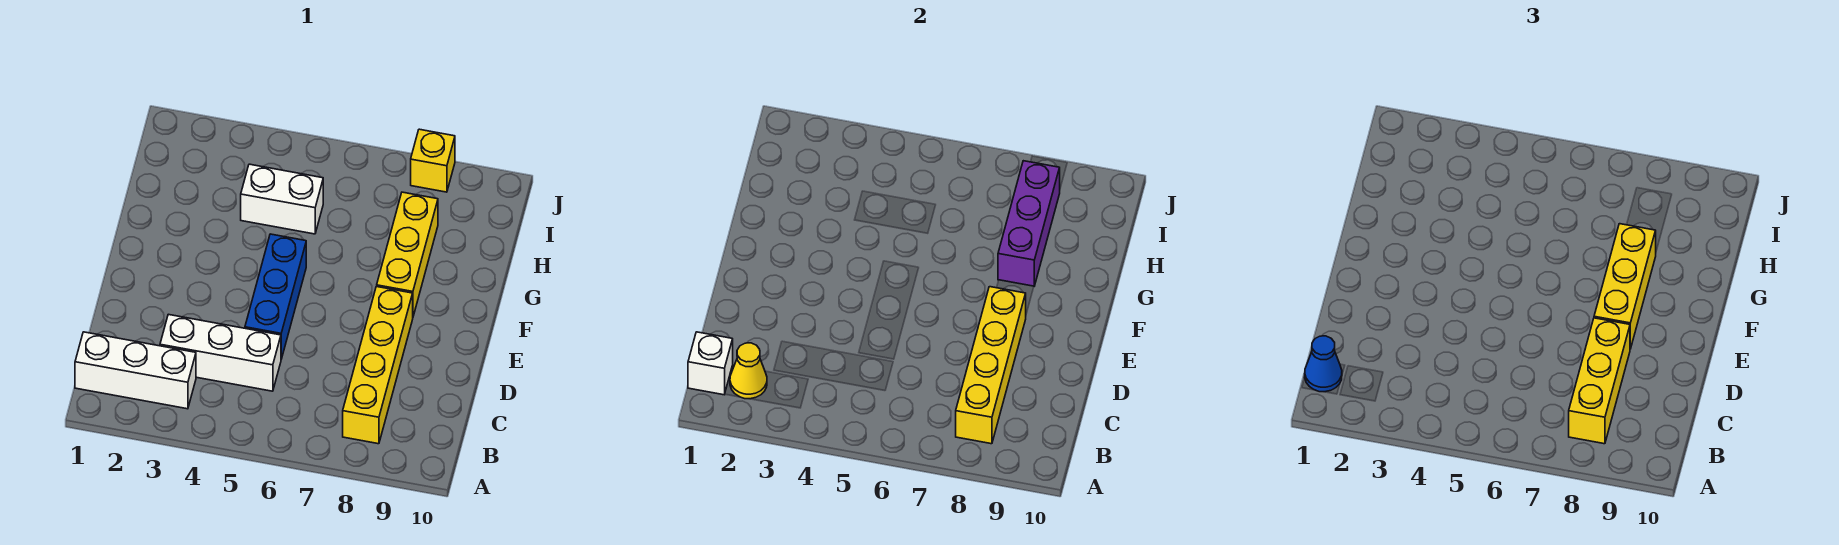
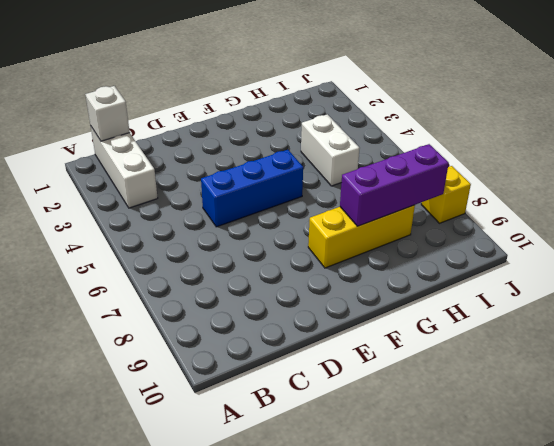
none -> yellow brick B8:E8 level 1
none -> white brick C3:C5 level 1
none -> yellow cone B2 level 2

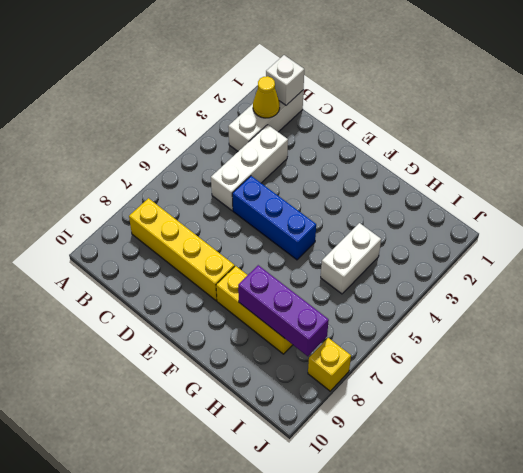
none -> yellow brick B8:E8 level 2
none -> blue cone B1 level 3
none -> yellow brick B8:D8 level 3

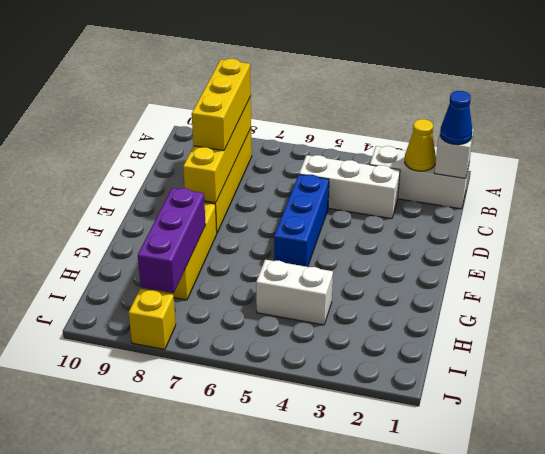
none -> yellow brick E8:G8 level 3

